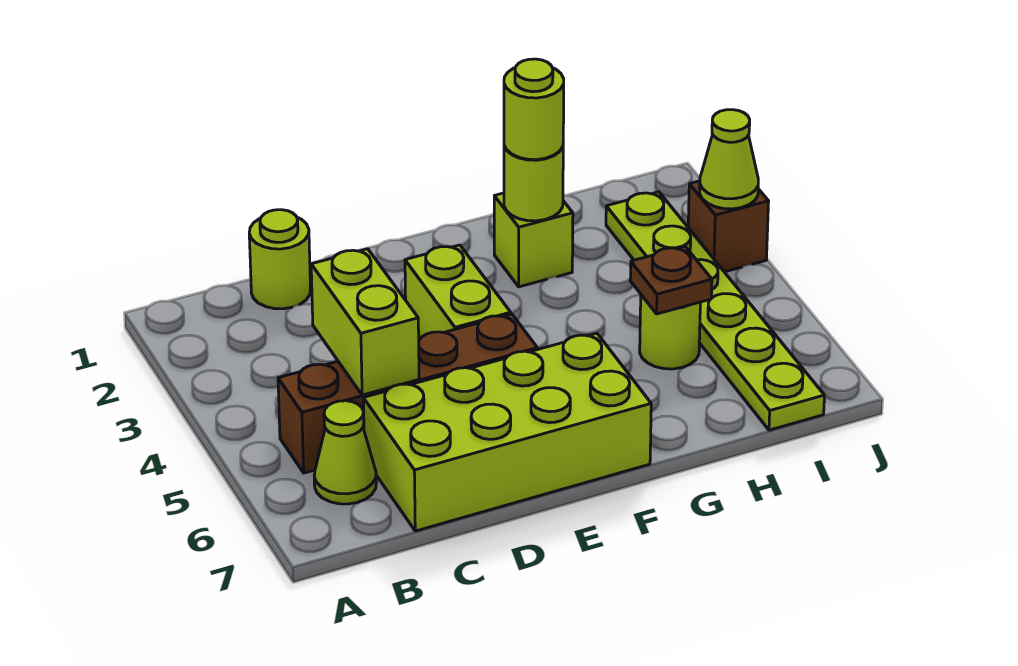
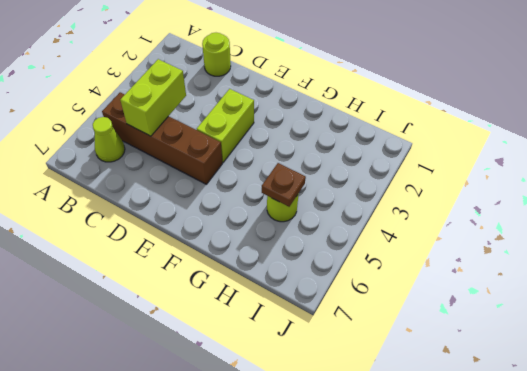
none -> lime brick C6:F7 level 1
none -> lime brick G2 level 1
none -> lime plate I2:I7 level 1

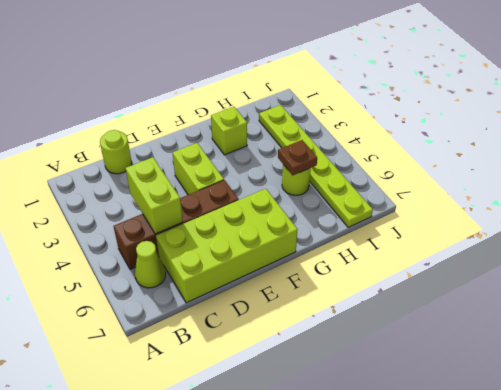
none -> brown brick J3 level 1
none -> lime round brick G2 level 2
none -> lime cone J3 level 2

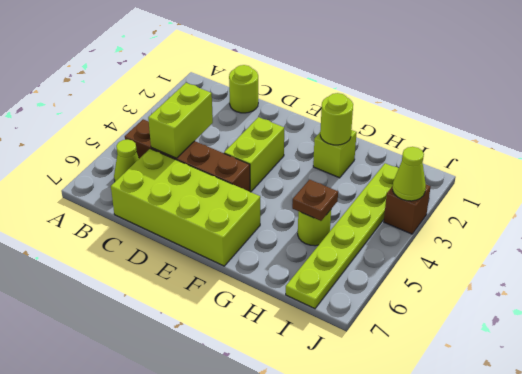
none -> lime round brick G2 level 3

